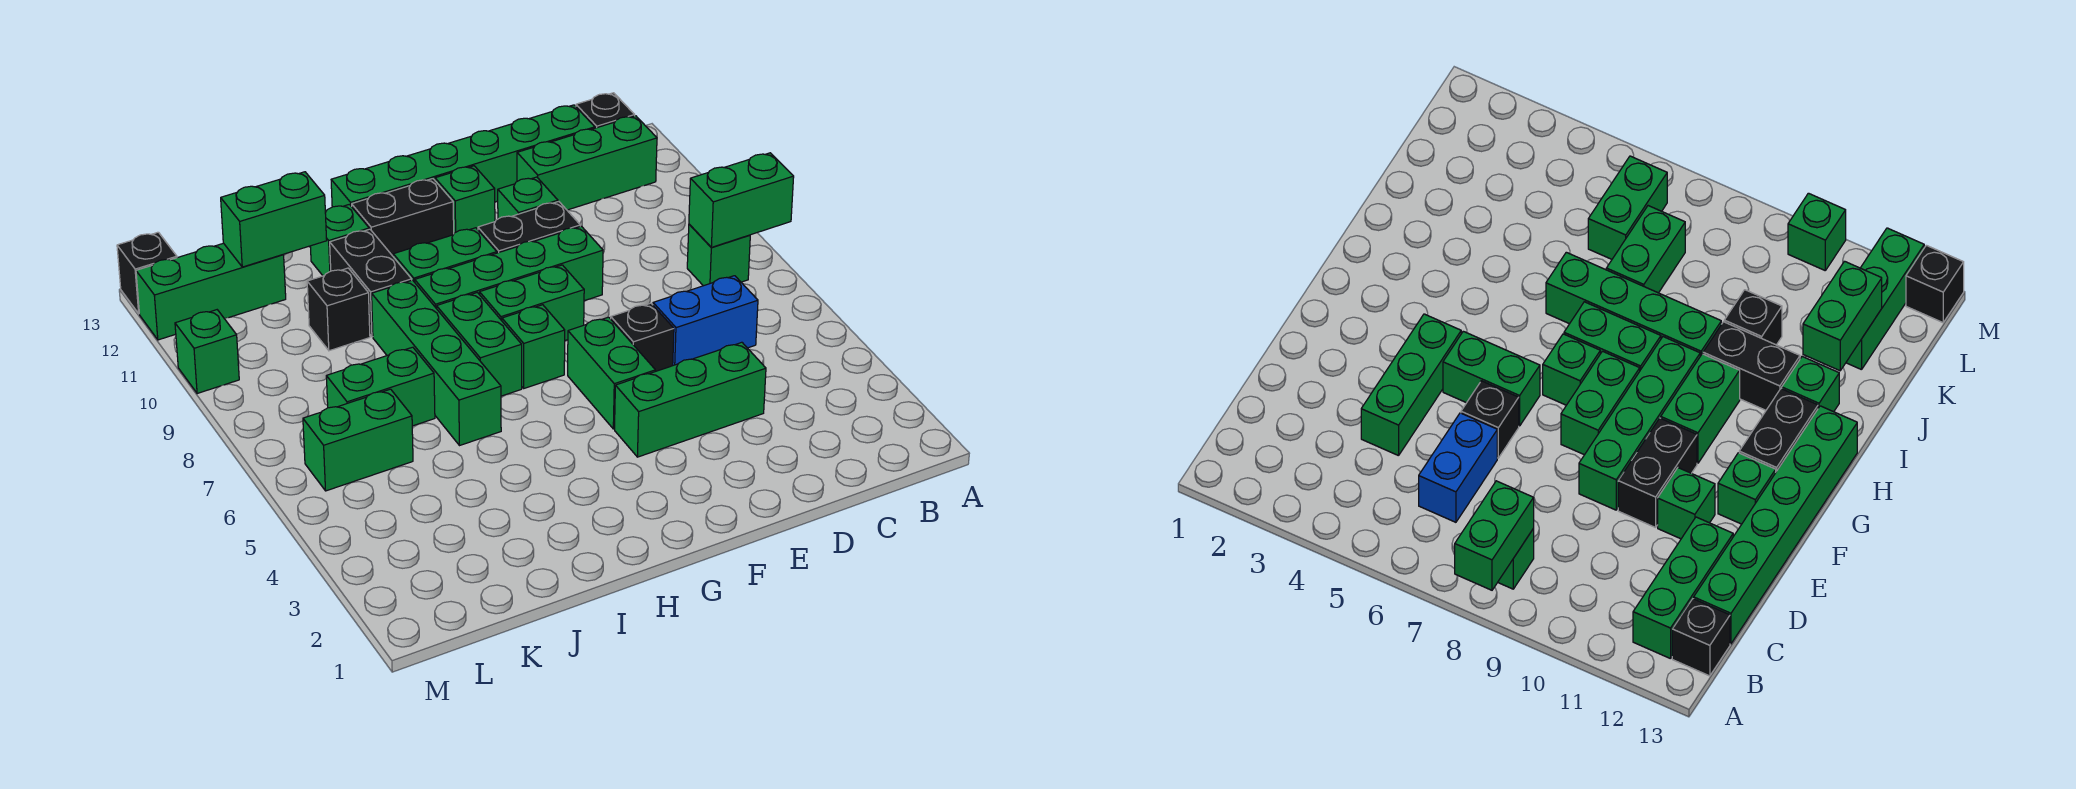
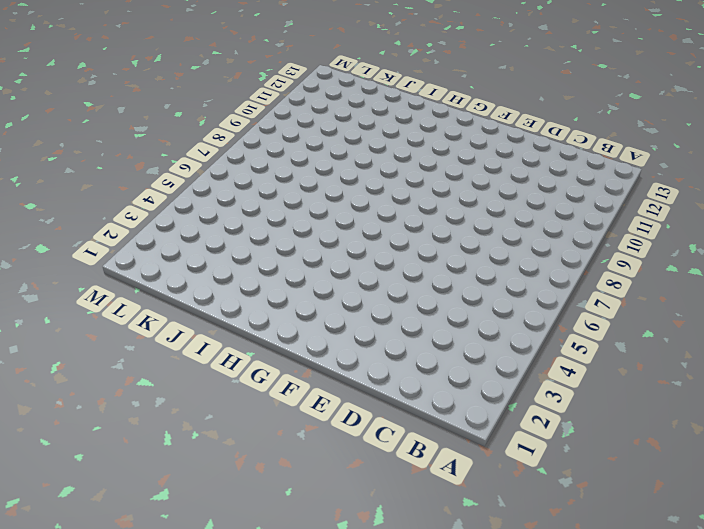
none -> green brick B8 level 1
none -> green brick B12:D12 level 1
none -> black brick B13 level 1

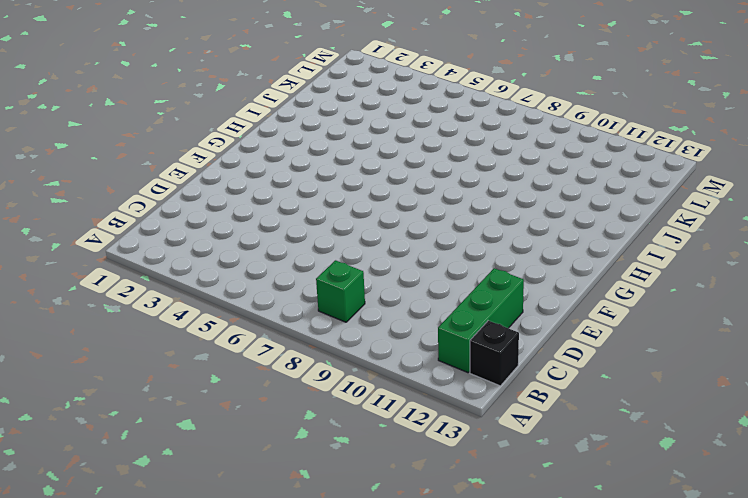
none -> blue brick C6:D6 level 1
none -> green brick C13:H13 level 1
none -> green brick D4:F4 level 1

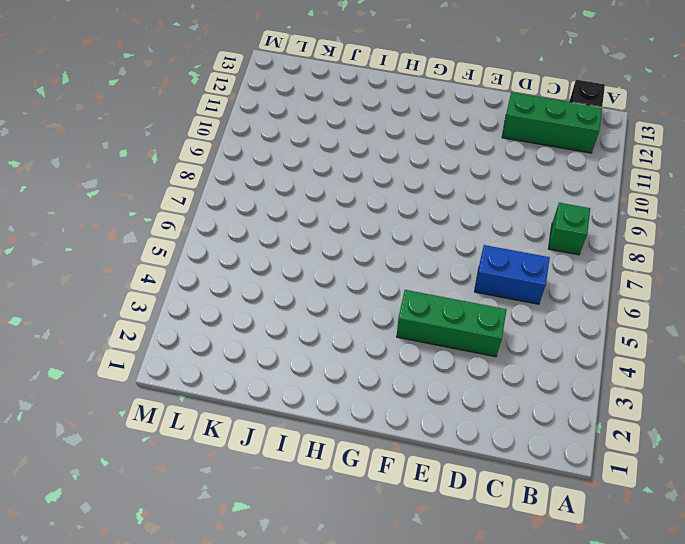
none -> green brick C13:H13 level 1
none -> black brick E6 level 1
none -> green brick E9:H9 level 1

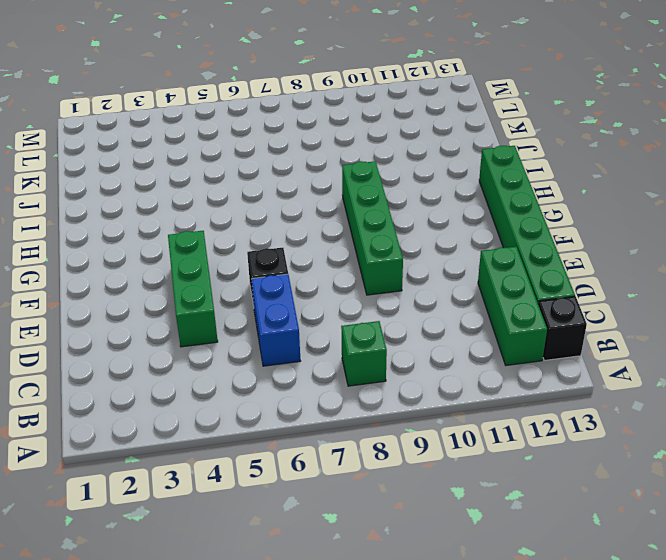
none -> black brick E10:F10 level 1
none -> green brick E11 level 1
none -> green brick F5:F6 level 1

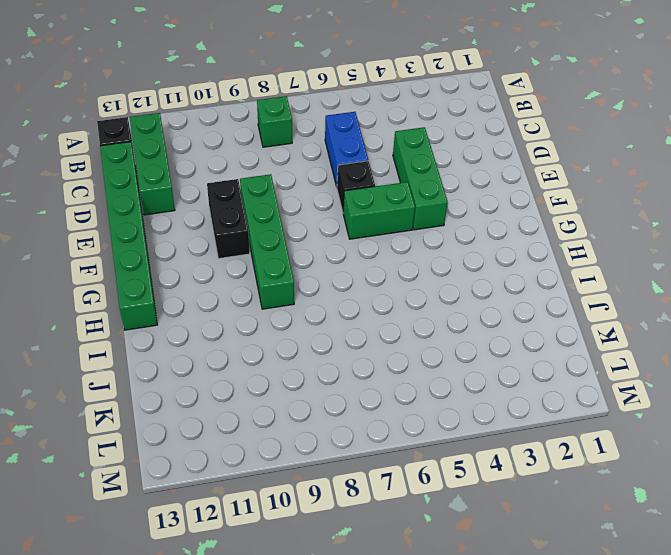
none -> green brick E11 level 1
none -> green brick F8:G8 level 1
none -> green brick F12 level 1

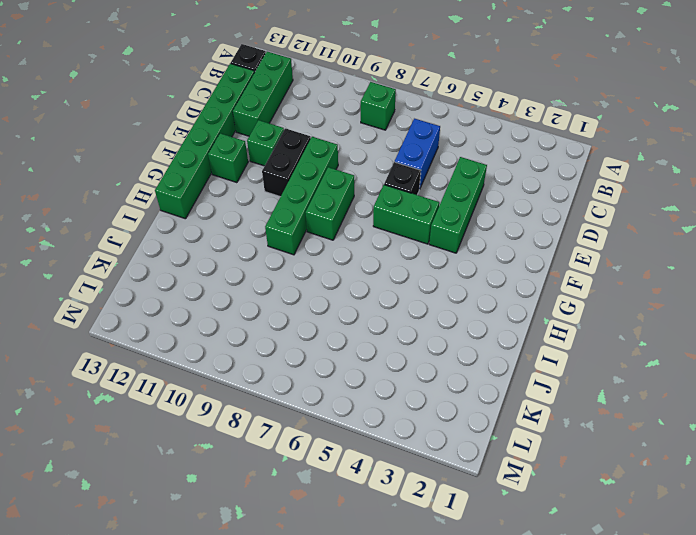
none -> green brick G7 level 1
none -> green brick G10:H10 level 1
none -> black brick G12:H12 level 1

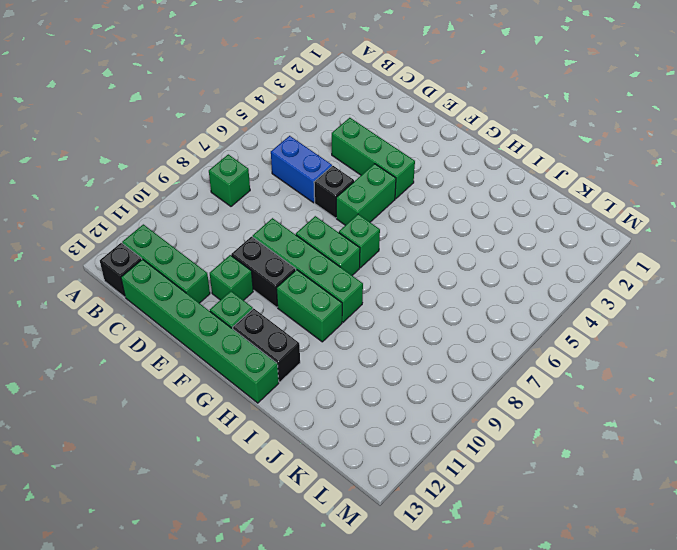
none -> green brick H7:H8 level 1
none -> green brick I6:I9 level 1
none -> black brick I10:I11 level 1

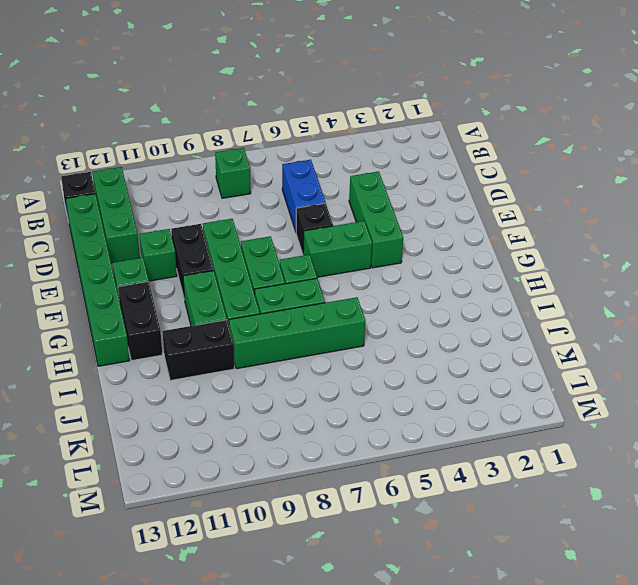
none -> green brick I12 level 1
none -> green brick J7:K7 level 1
none -> black brick J10 level 1

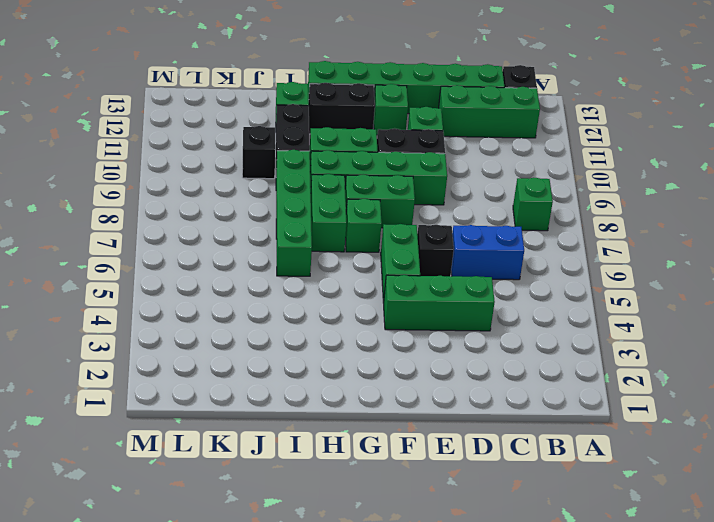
none -> green brick J7:K7 level 1
none -> green brick K6:L6 level 1
none -> green brick K12:M12 level 1

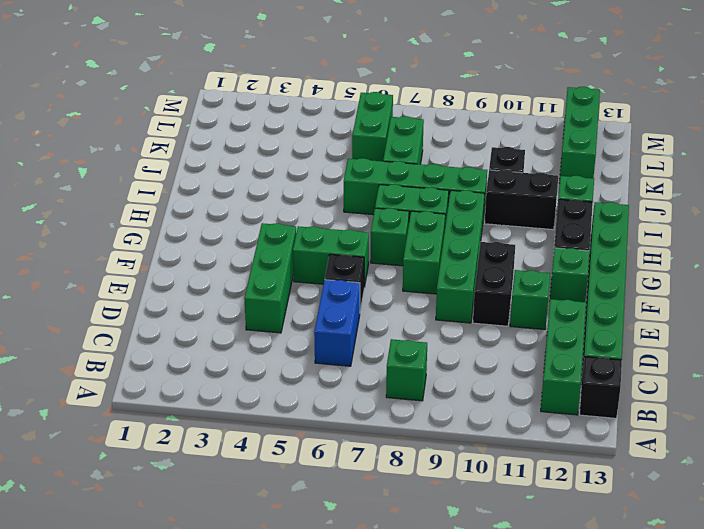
none -> green brick G10:H10 level 1
none -> green brick M10 level 1
none -> black brick M13 level 1

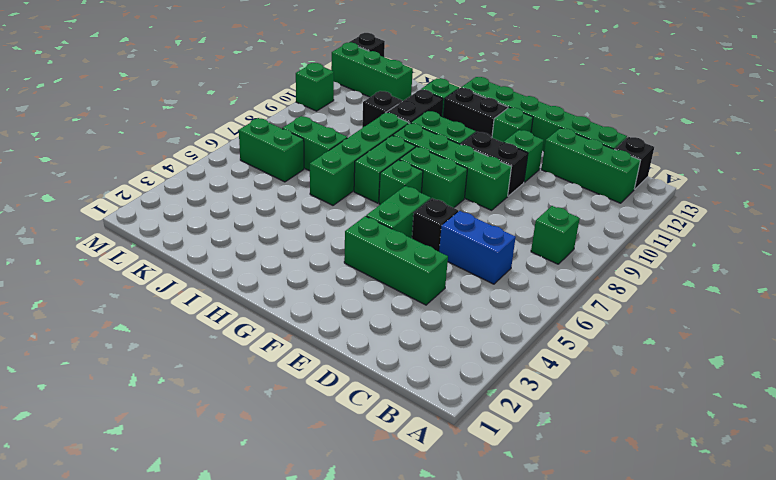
none -> green brick A8:B8 level 2
none -> green brick J12:K12 level 2

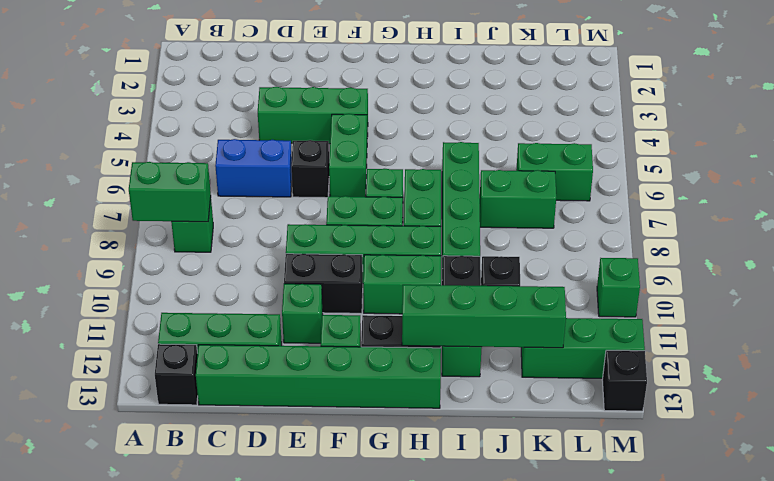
green brick H12:K12 level 2 -> green brick J12:K12 level 2

